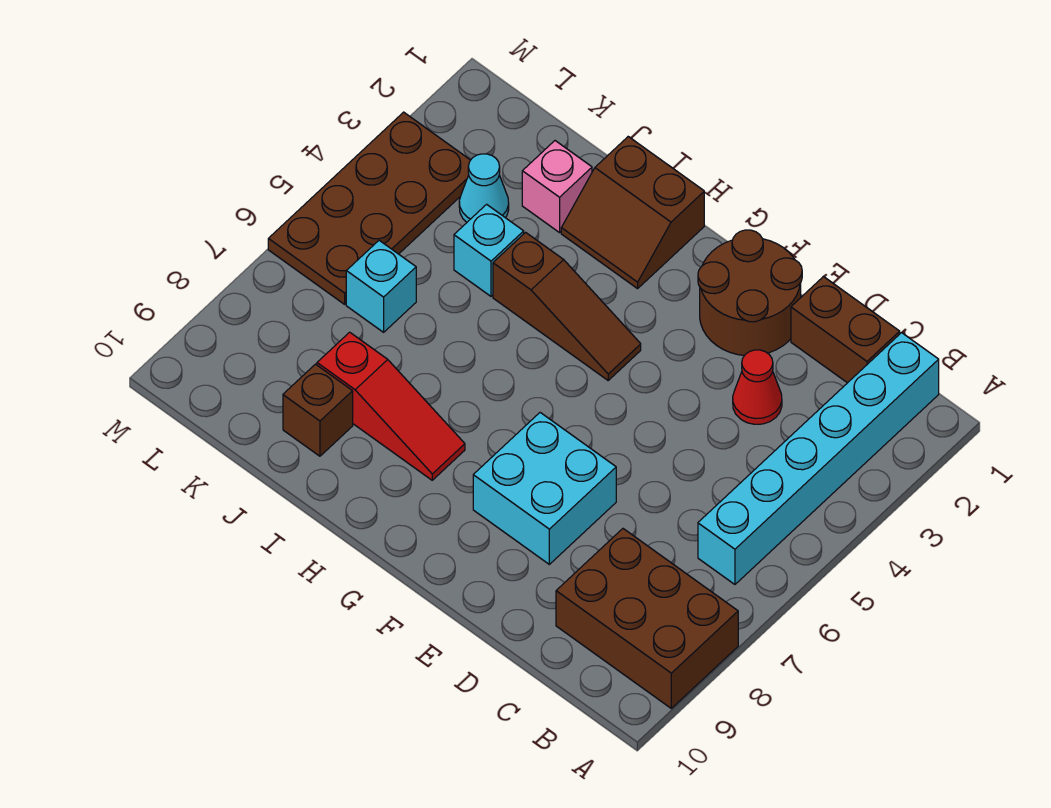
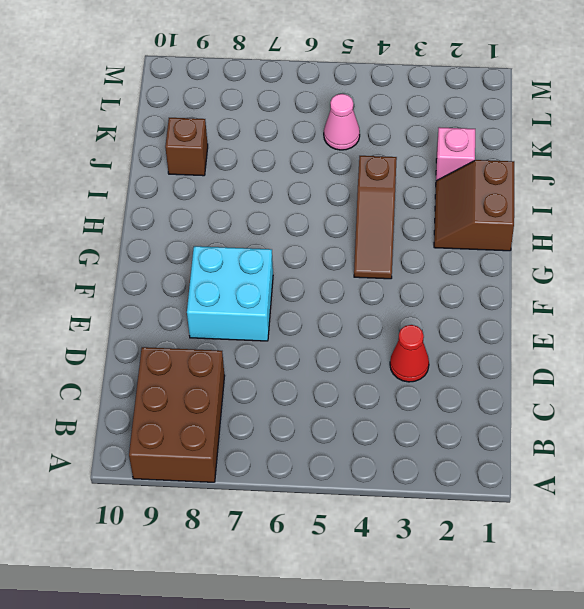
pink cone K5 level 1 -> none
none -> cyan brick B1:B6 level 1
none -> brown brick C1:D1 level 1
none -> brown round brick E1:F2 level 1

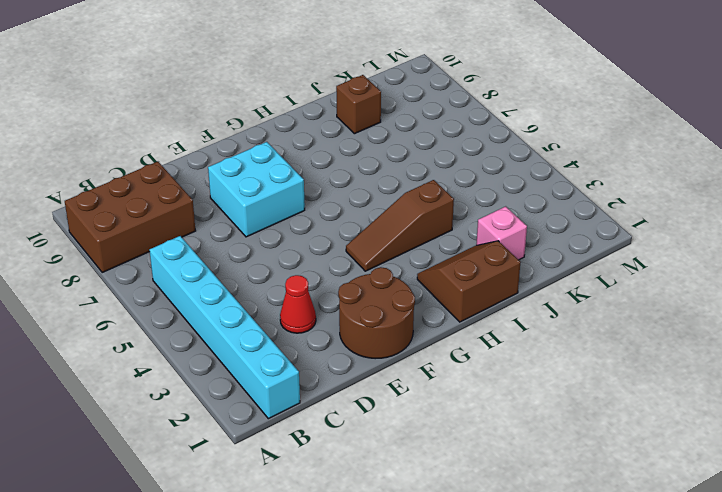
none -> brown brick C1:D1 level 1
none -> red slope H8:J8 level 1 top J
none -> cyan brick J4 level 1

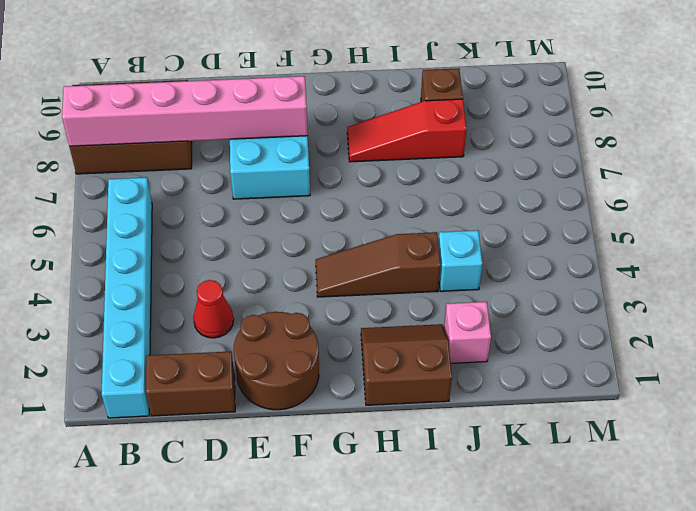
pink brick A8:F8 level 2 -> none
none -> cyan cone K3 level 1
none -> cyan brick K6 level 1
none -> brown plate L3:M6 level 1

